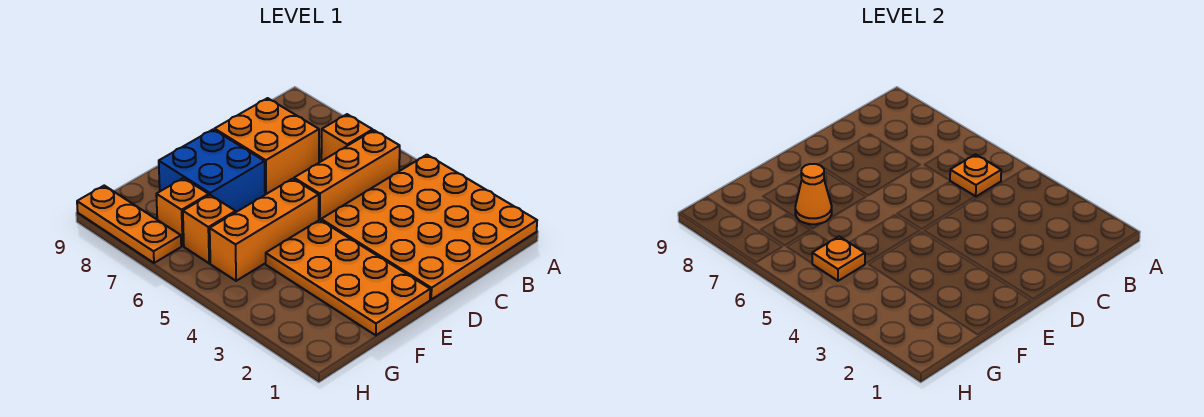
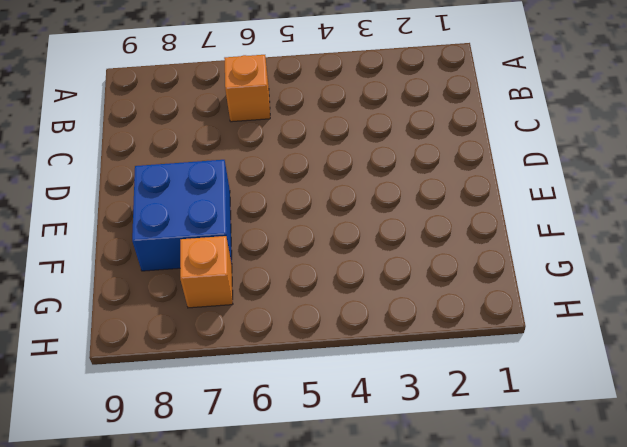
none -> orange plate A1:D4 level 1
none -> orange brick B5:D5 level 1
none -> orange brick C7:D8 level 1

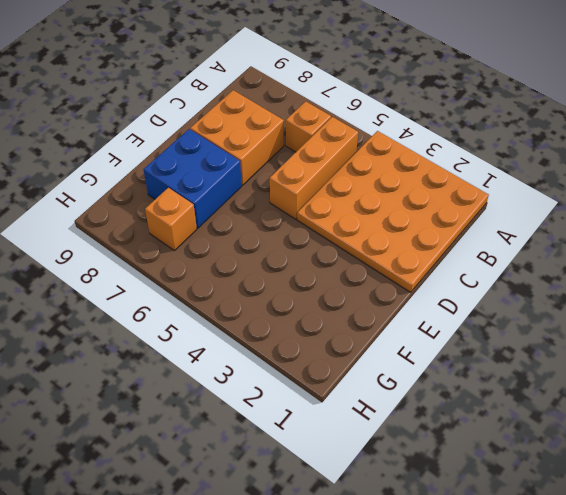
none -> orange plate E1:F4 level 1
none -> orange brick E5:G5 level 1
none -> orange brick G6 level 1

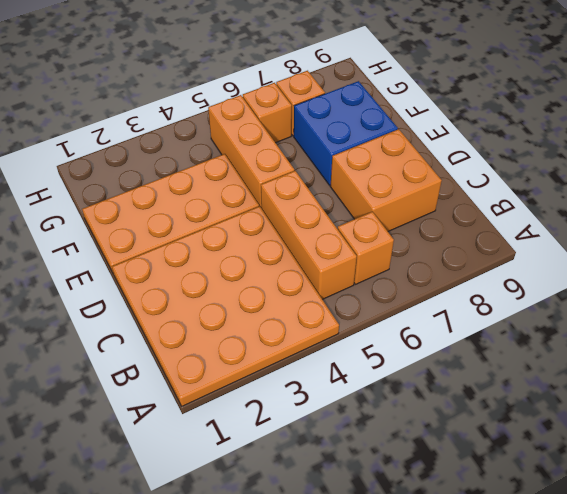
none -> orange plate H7:H9 level 1
none -> orange plate B5 level 2
none -> orange cone F7 level 2

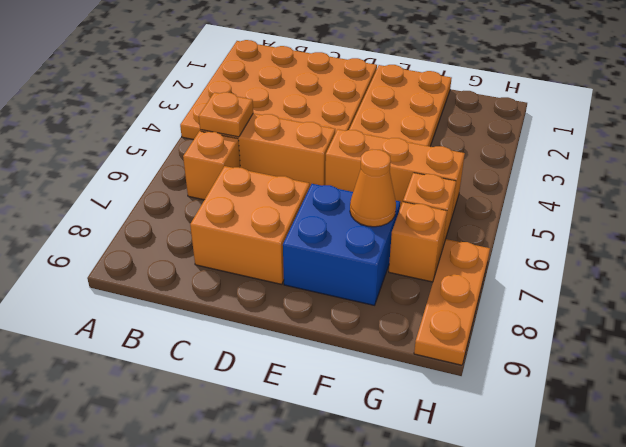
none -> orange plate G5 level 2

